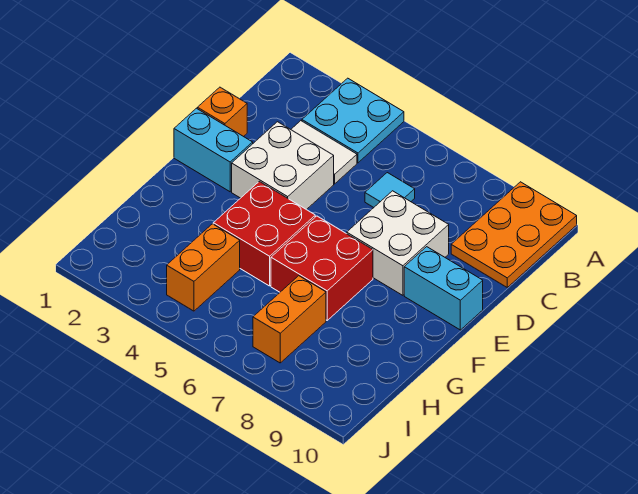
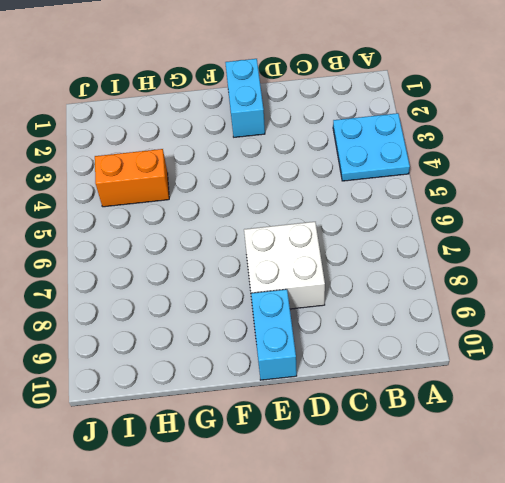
none -> orange plate A9:C10 level 1
none -> white tile C3:C4 level 1
none -> cyan tile C6 level 1

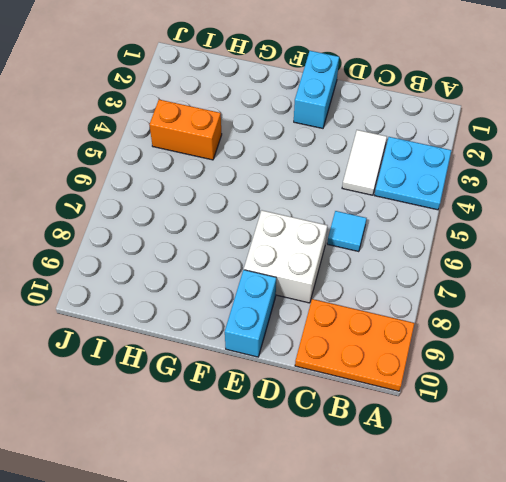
none -> orange brick D1 level 1
none -> white brick D3:E4 level 1
none -> red brick F4:G5 level 1

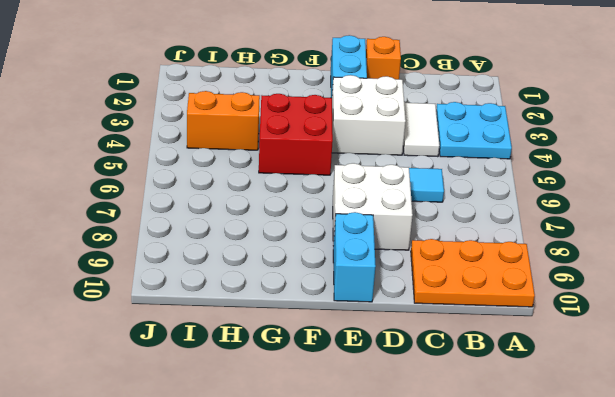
none -> red brick F6:G7 level 1
none -> orange brick H7:I7 level 1

